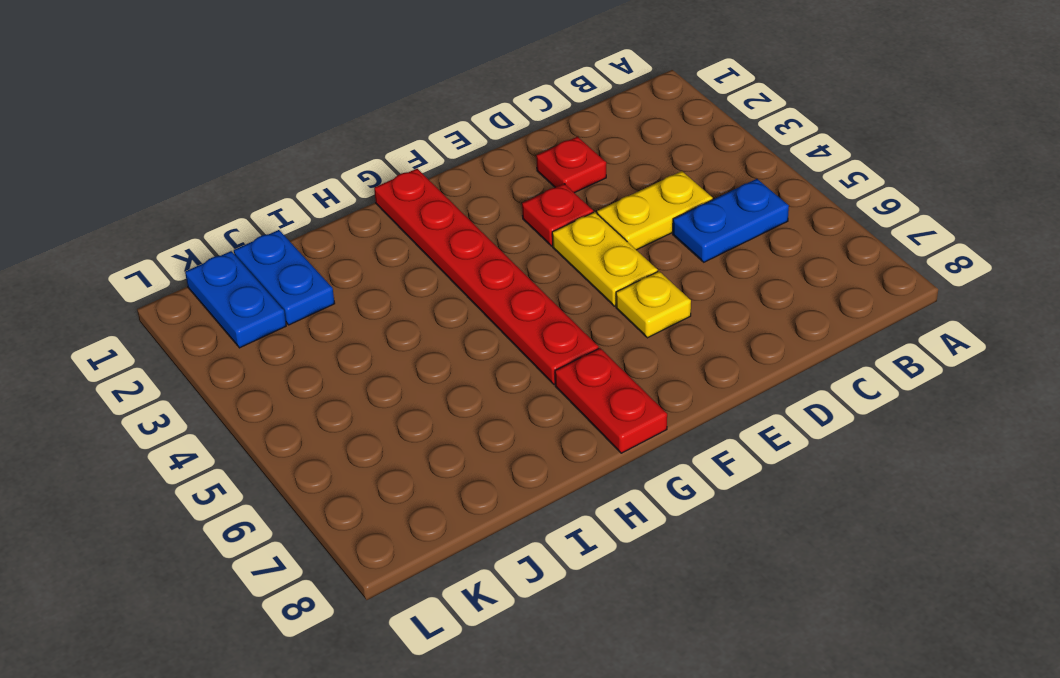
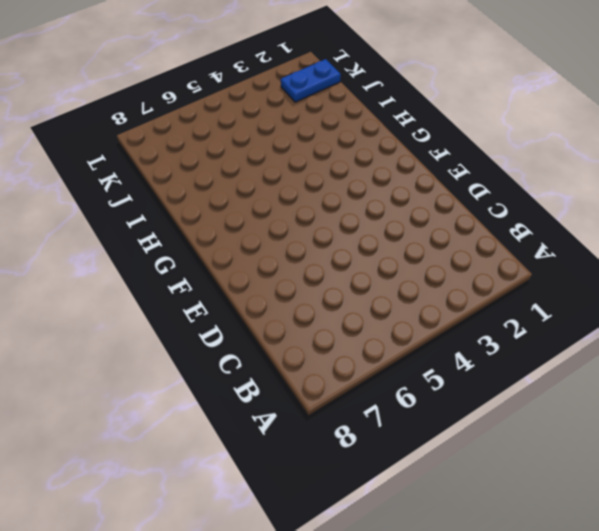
none -> blue plate B5:C5 level 1
none -> yellow plate C4:D4 level 1

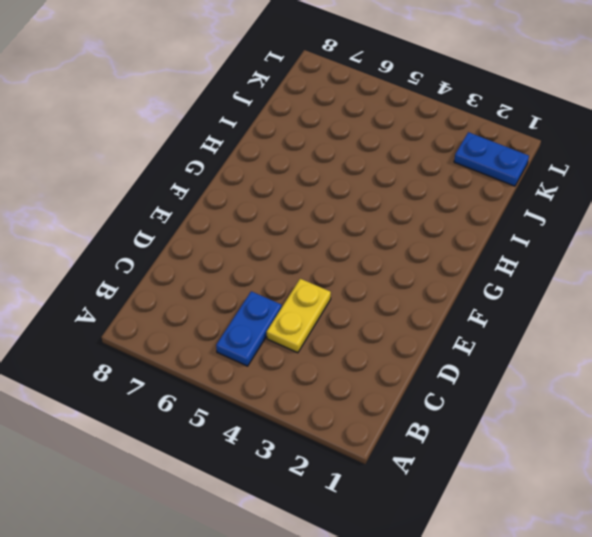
none -> red plate D2 level 1
none -> red plate E3 level 1

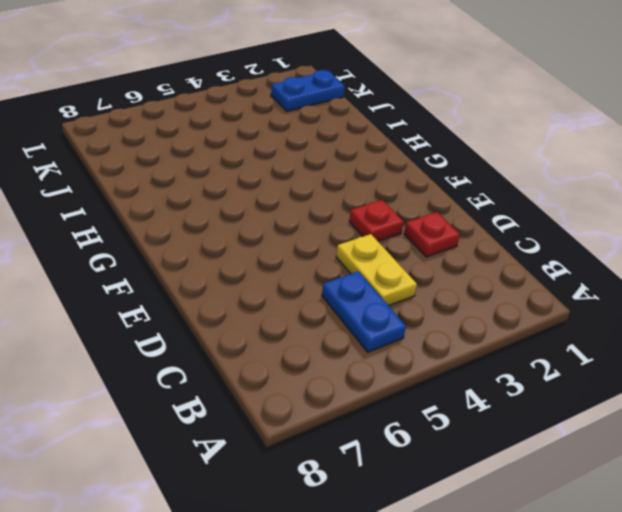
none -> yellow plate E4:E5 level 1
none -> yellow plate E6 level 1

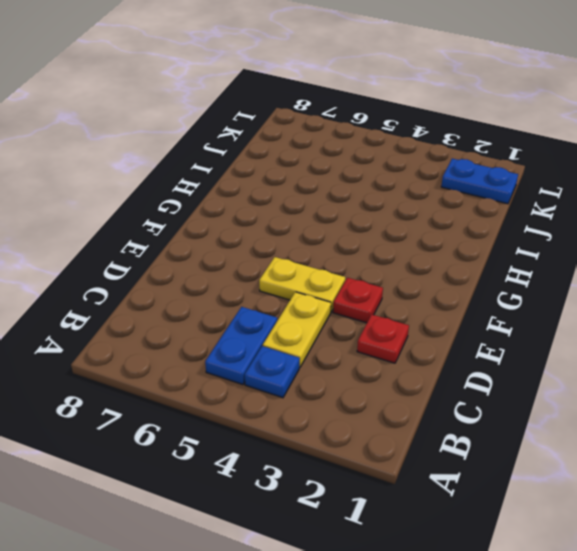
blue plate B4 level 1 -> none
none -> yellow plate E6 level 1
none -> red plate G1:G6 level 1

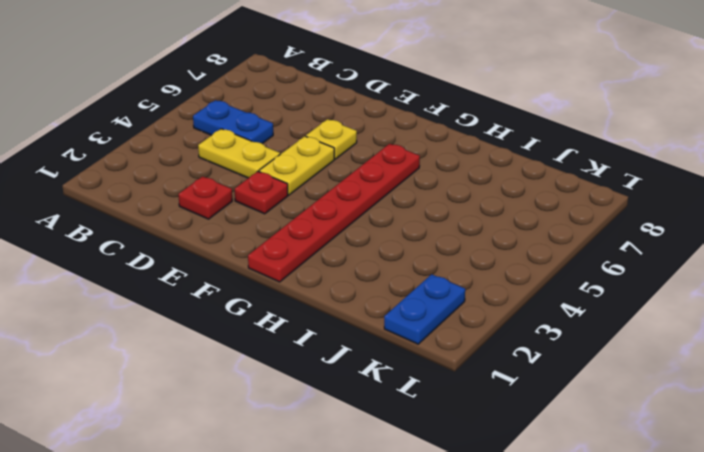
none -> red plate G7:G8 level 1
none -> blue plate J1:J2 level 1

